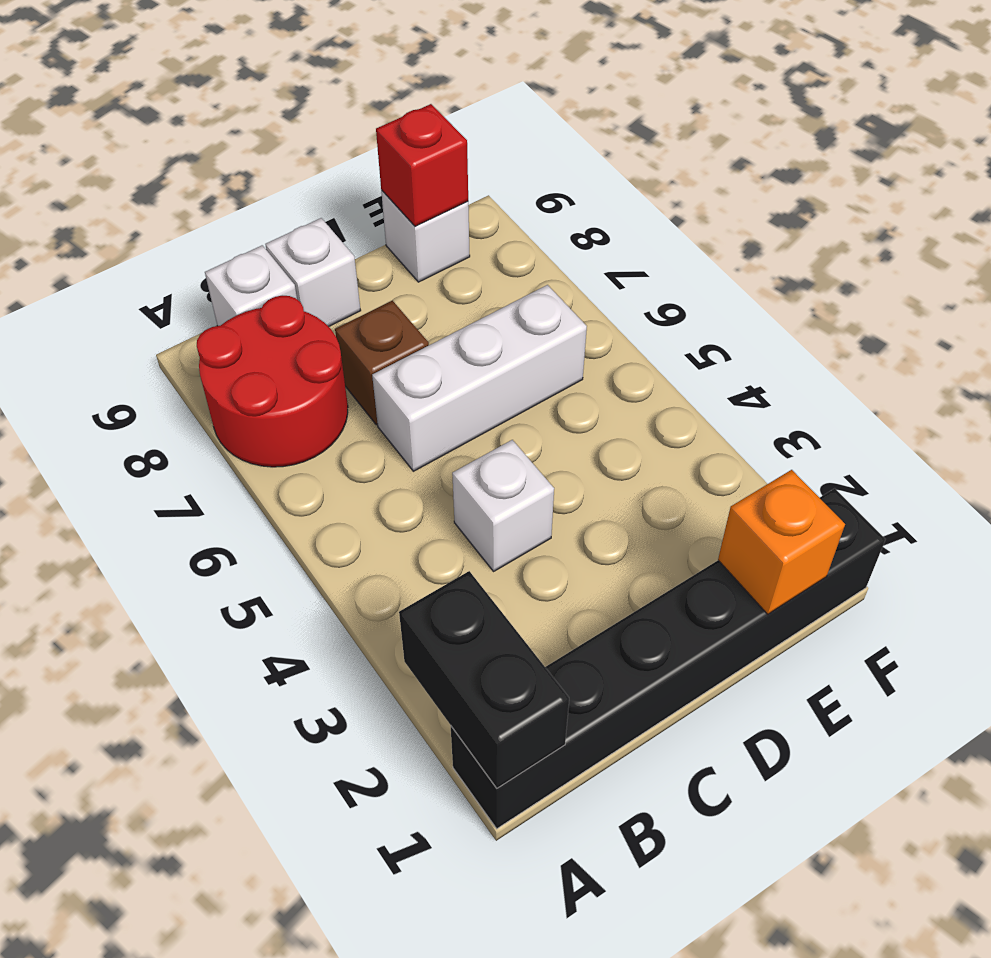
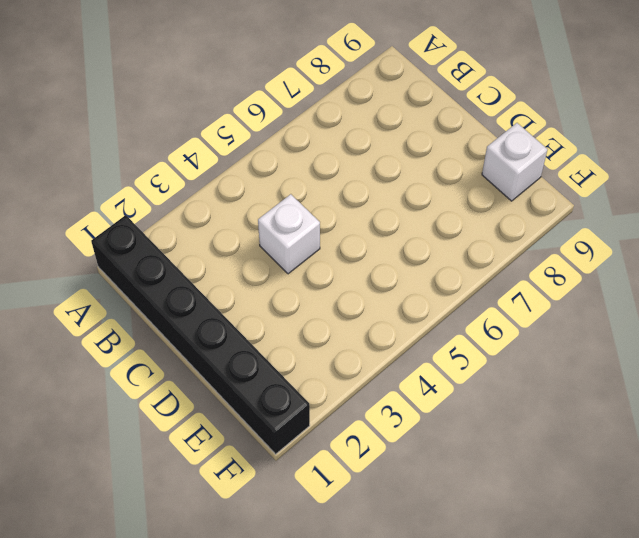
none -> red round brick A7:B8 level 1
none -> white brick B9 level 1

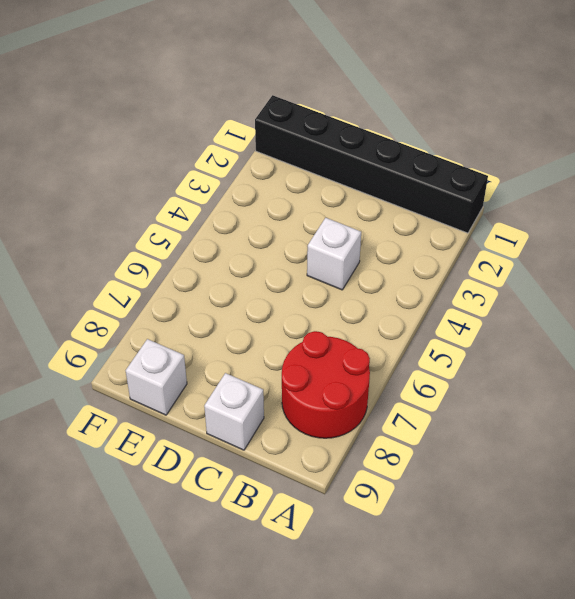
none -> white brick B9 level 1
none -> white brick C6:E6 level 1

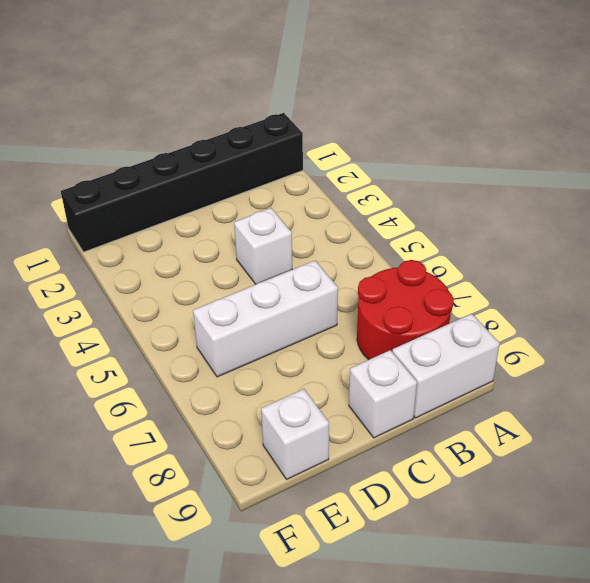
white brick A9:B9 level 1 -> white brick B9 level 1
none -> brown brick C7 level 1
none -> black brick A1:A2 level 2

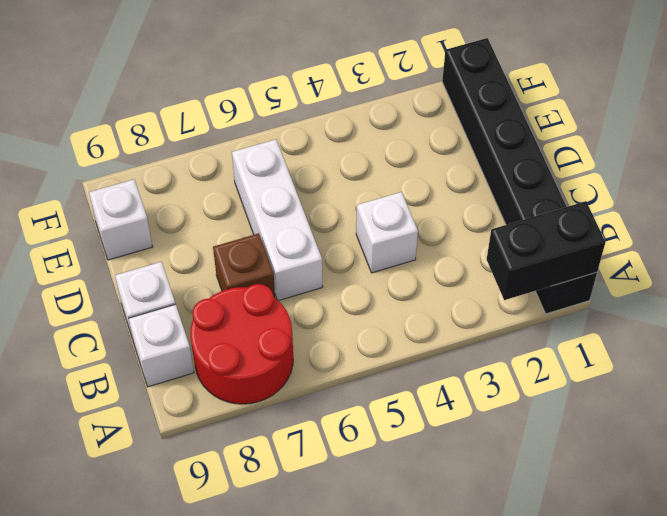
none -> orange brick E1 level 2
none -> red brick E9 level 2

